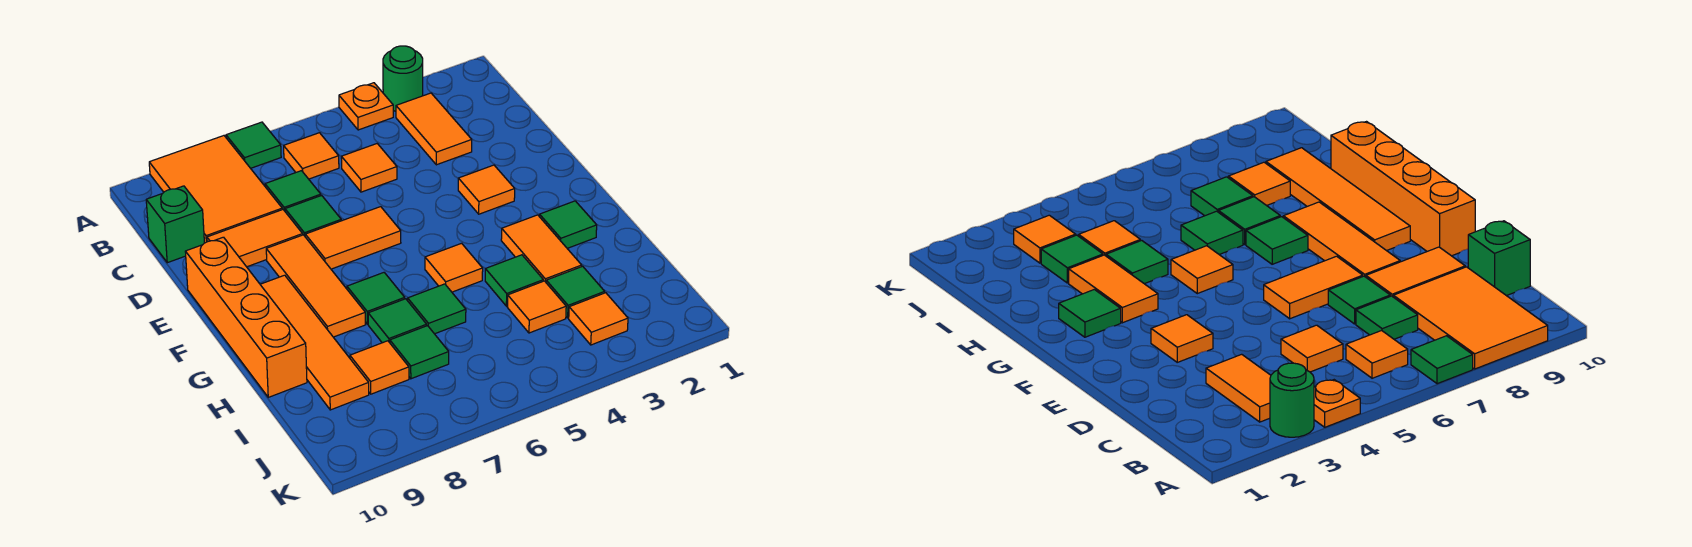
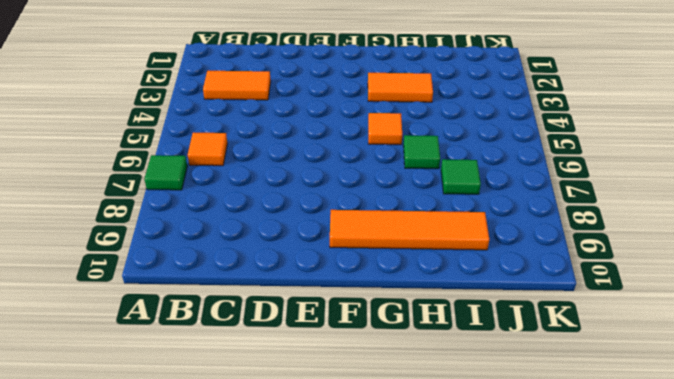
none -> green round brick A3 level 1
none -> orange plate A4 level 1
none -> orange tile A8:C9 level 1

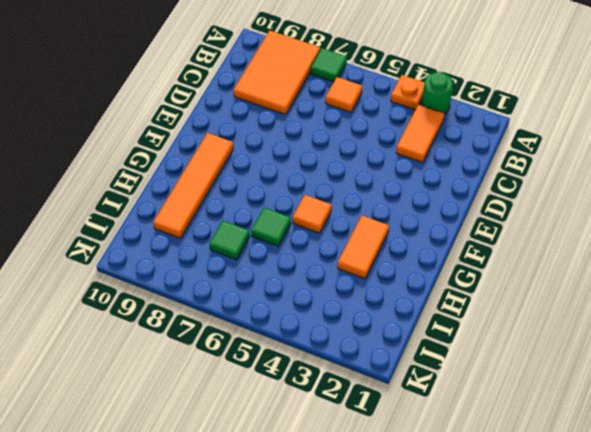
none -> orange tile C5 level 1
none -> green tile C7 level 1
none -> green brick C10 level 1

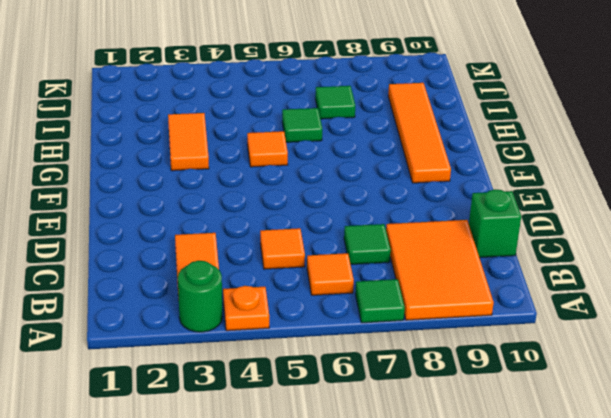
none -> green tile D7 level 1
none -> orange tile D8:D9 level 1
none -> orange tile E3 level 1

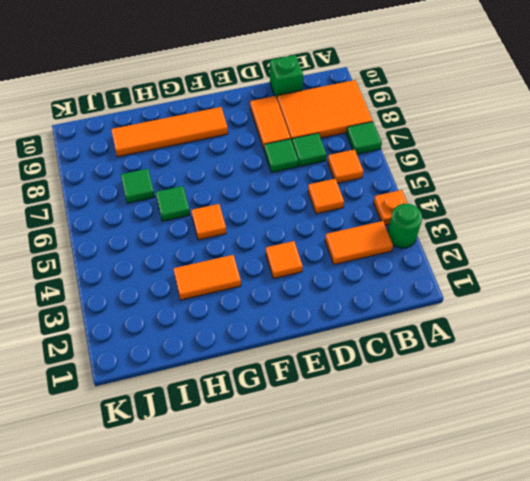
none -> orange tile E6:E7 level 1
none -> orange tile E8:G8 level 1
none -> orange brick E10:H10 level 1

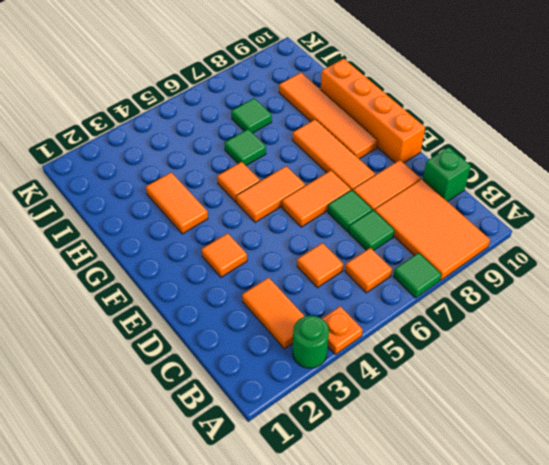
orange tile F5:F6 level 1 -> none
none -> green tile G2 level 1
none -> green tile G7 level 1
none -> green tile H4 level 1

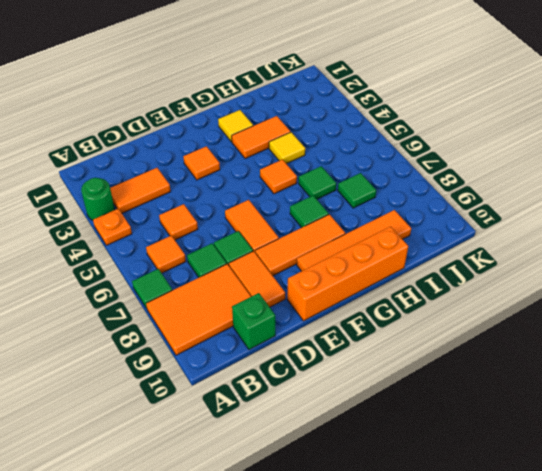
yellow tile G2 level 1 -> green tile G2 level 1
yellow tile H4 level 1 -> green tile H4 level 1
none -> green tile H7 level 1
none -> green tile I3 level 1
none -> orange tile I4 level 1

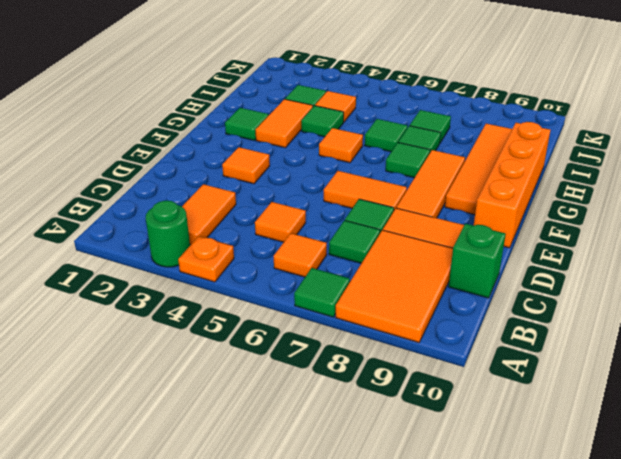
none -> orange tile I8 level 1
none -> orange tile J3 level 1

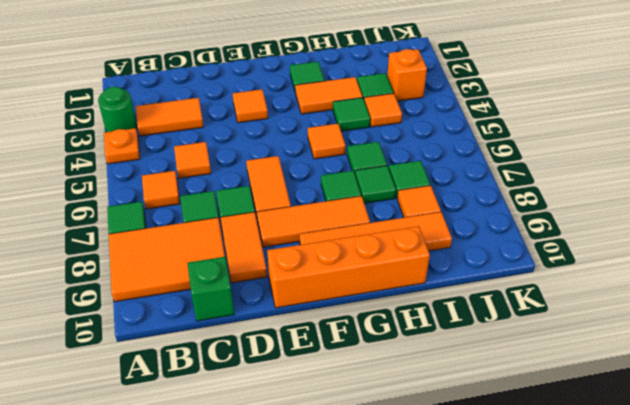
orange brick J3 level 1 -> orange tile J3 level 1

